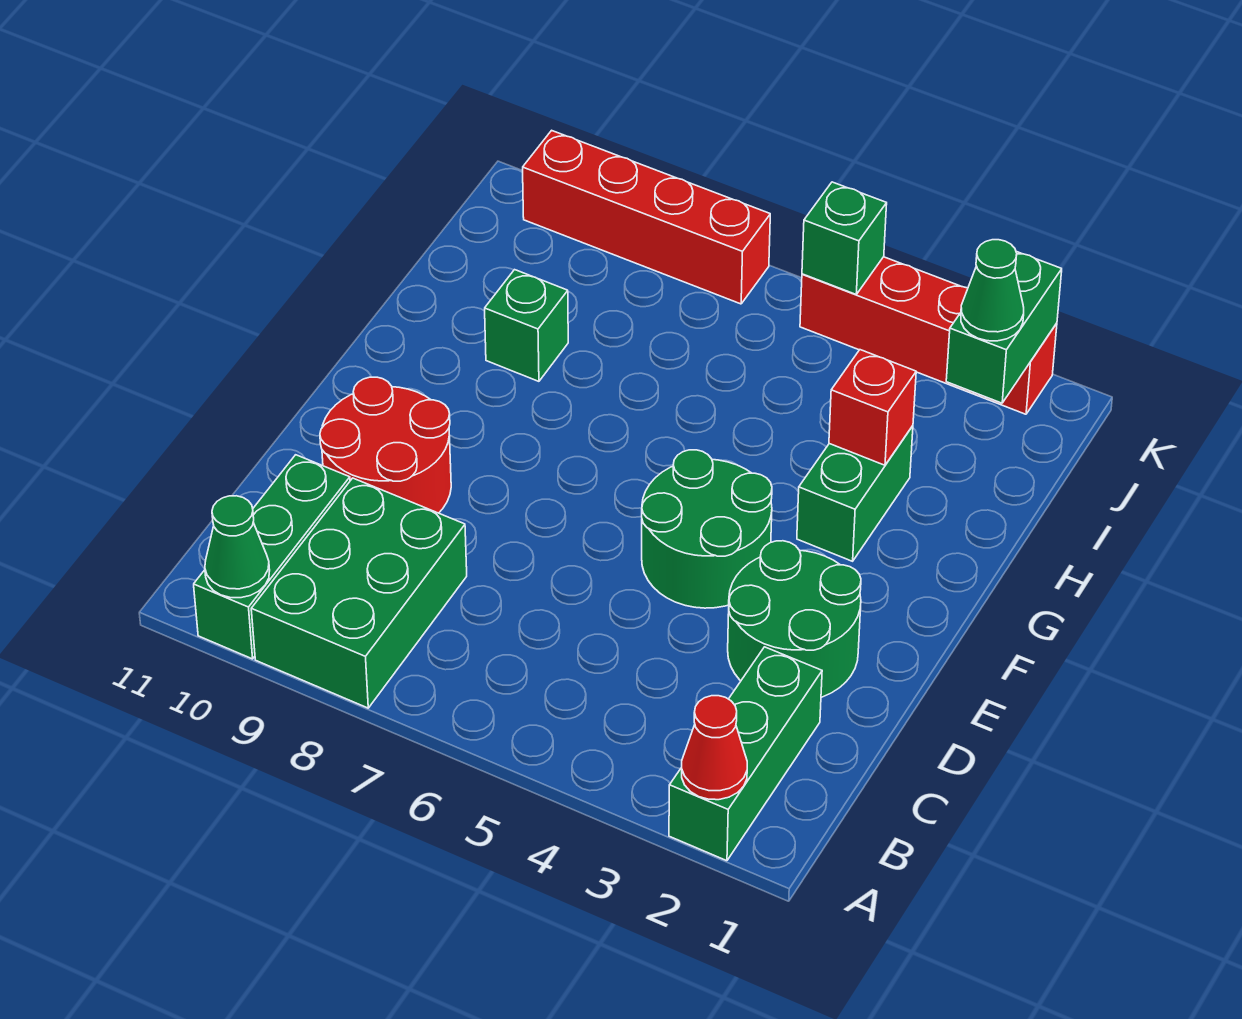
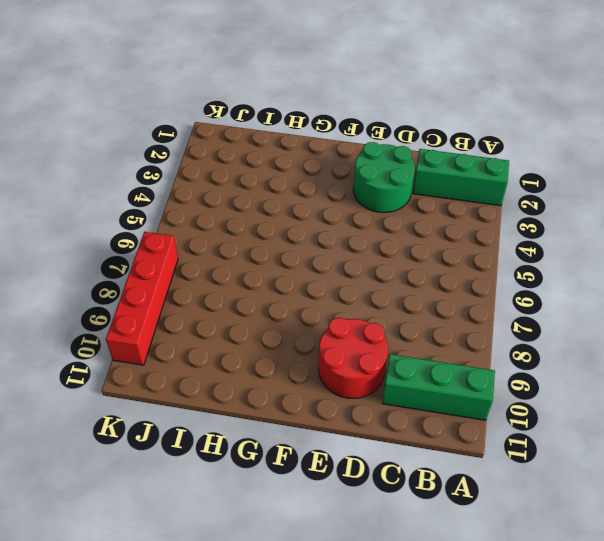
none -> green brick A8:C9 level 1
none -> green round brick E4:F5 level 1
none -> green brick G3:H3 level 1

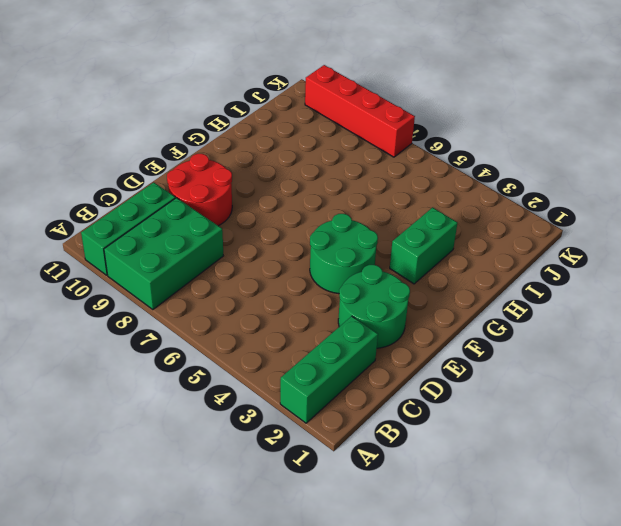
none -> green brick H9 level 1
none -> red brick K2:K5 level 1
none -> red cone A2 level 2

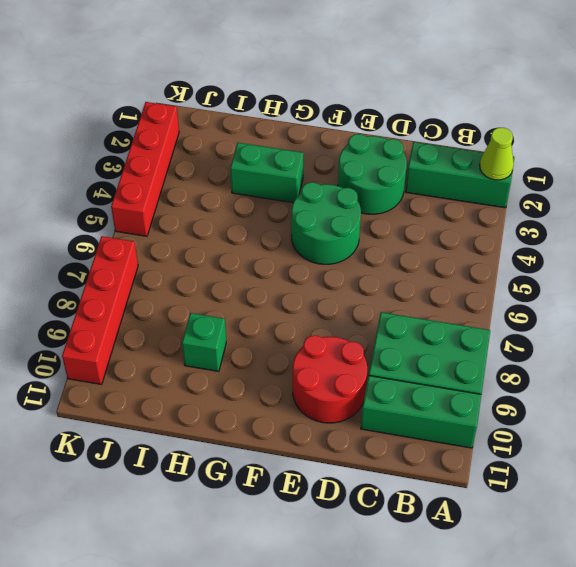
lime cone A2 level 2 -> red cone A2 level 2
none -> green cone A10 level 2
none -> red brick H3 level 2
none -> green brick J2:K2 level 2

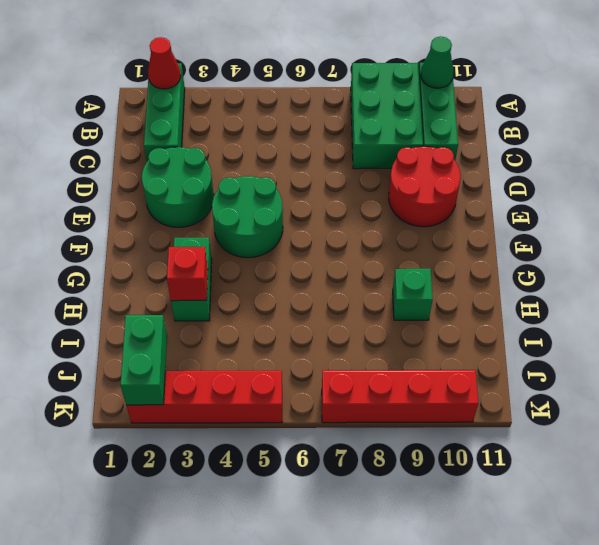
none -> green brick K5 level 2
none -> green cone J2 level 3

